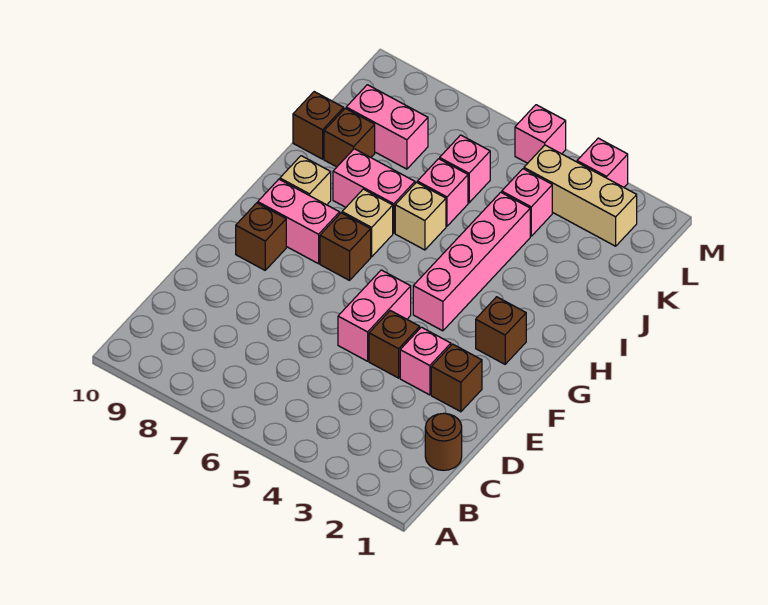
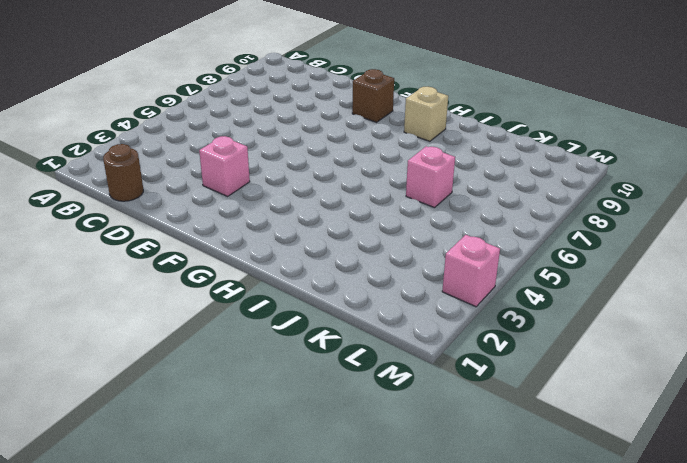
none -> brown brick E2 level 1
none -> brown brick E4 level 1
none -> pink brick E5:F5 level 1

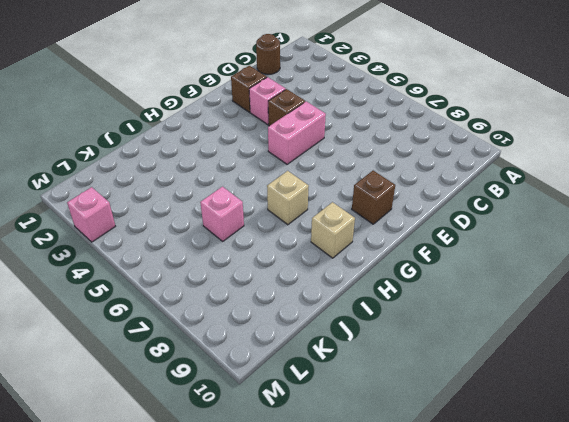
none -> brown brick G2 level 1
none -> pink brick G4:J4 level 1
none -> brown brick G7 level 1

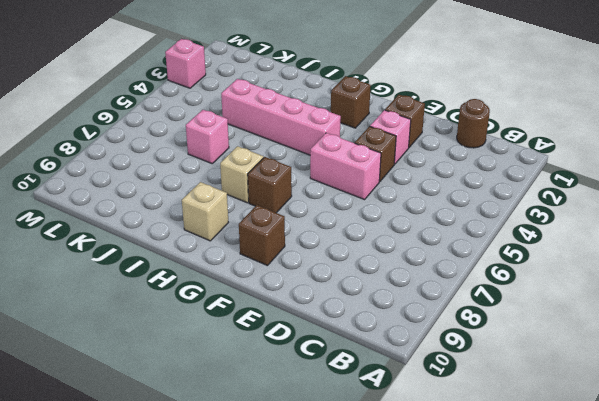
none -> pink brick G8:G9 level 1
none -> tan brick I6 level 1
none -> pink brick I7:I8 level 1

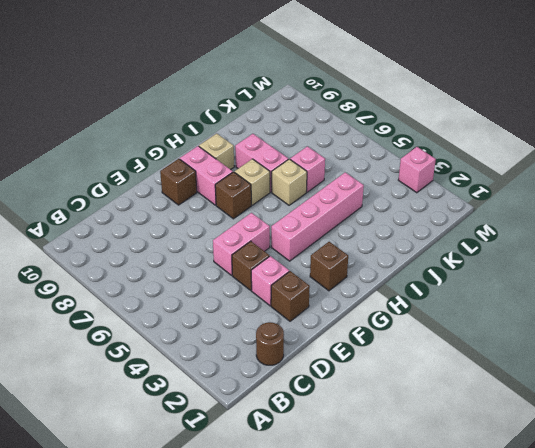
none -> brown brick J9 level 1
none -> brown brick J10 level 1
none -> pink brick K4 level 1

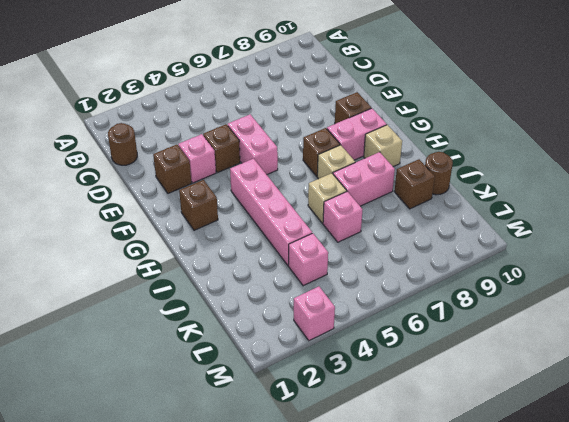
brown round brick J10 level 1 -> brown brick J10 level 1
none -> pink brick K6 level 1
none -> pink brick K8:K9 level 1
none -> tan brick L2:L4 level 1

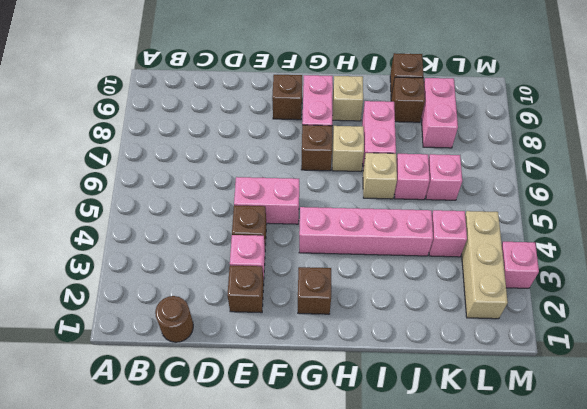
none -> pink brick M5 level 1

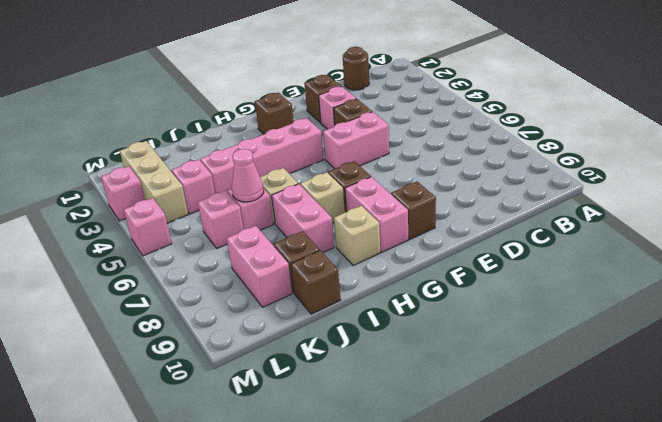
pink cone J6 level 2 -> none

